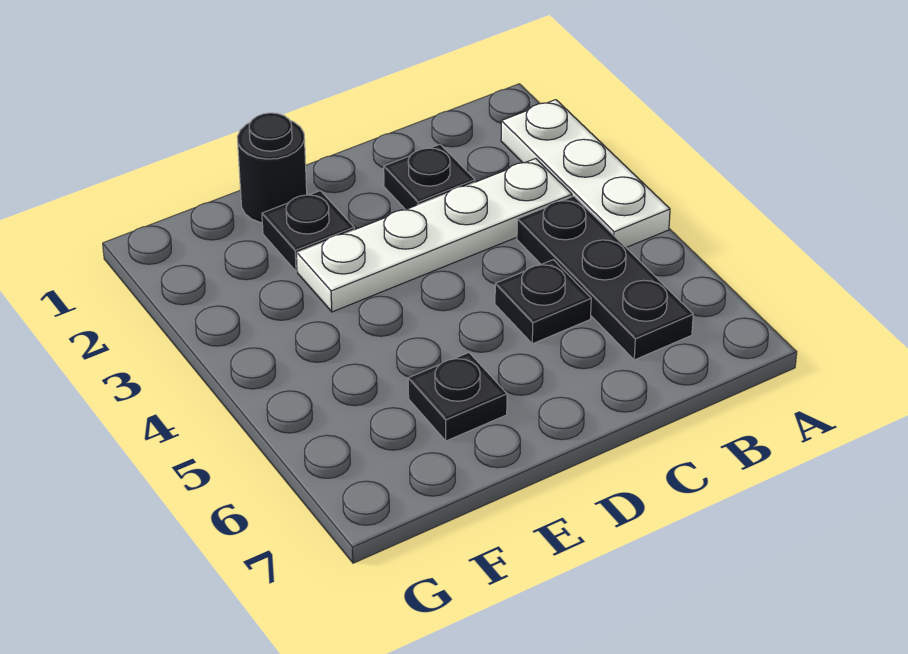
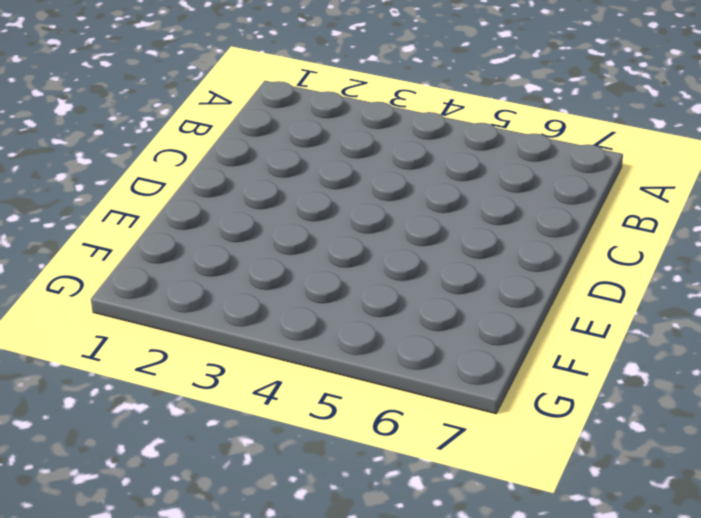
none -> white plate A2:A4 level 1
none -> white plate B3:E3 level 1

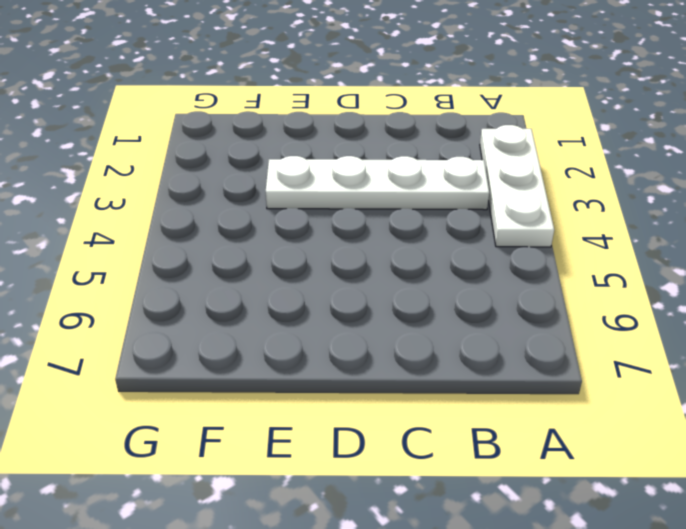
none -> black plate B4:B6 level 1
none -> black plate C2 level 1

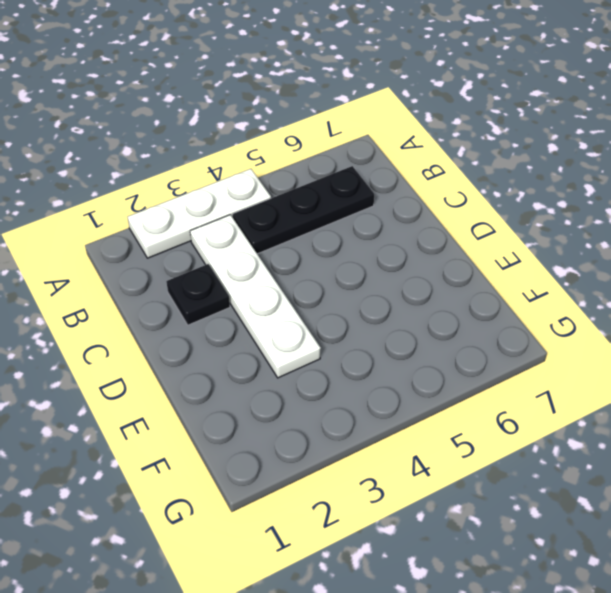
none -> black plate C5 level 1
none -> black round brick E1 level 1

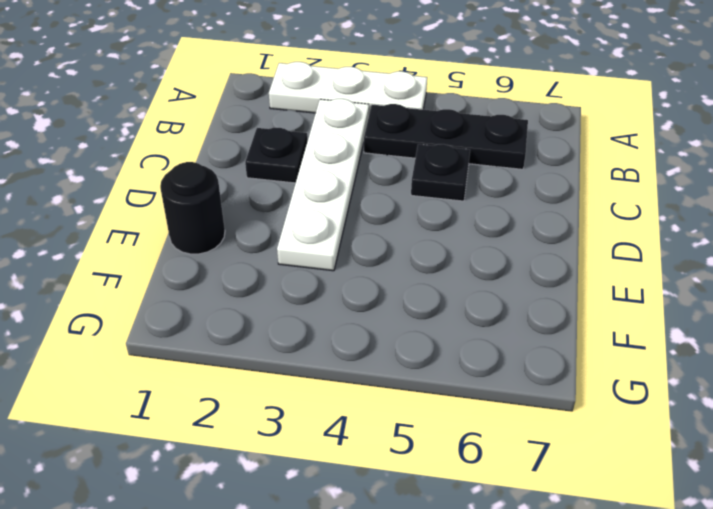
none -> black plate E2 level 1
none -> black plate E6 level 1

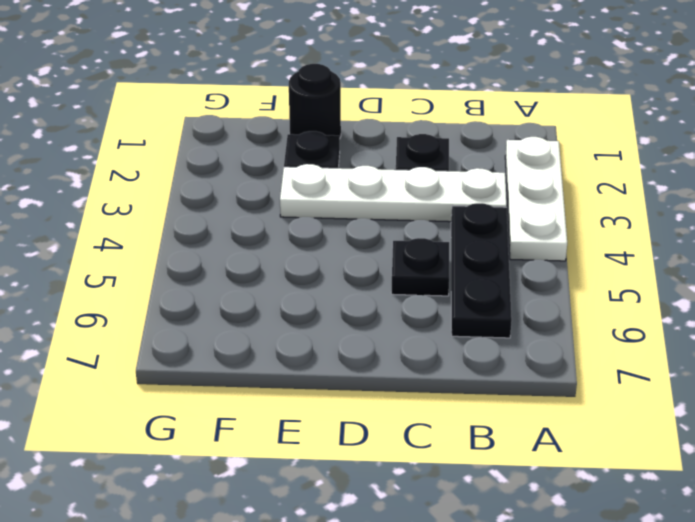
none -> black plate E6 level 1

